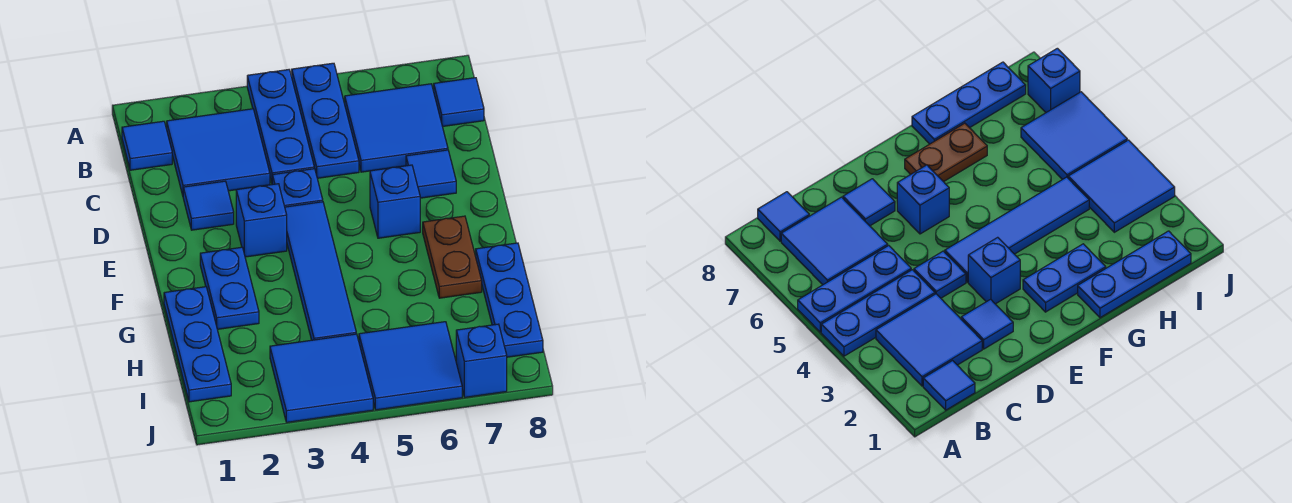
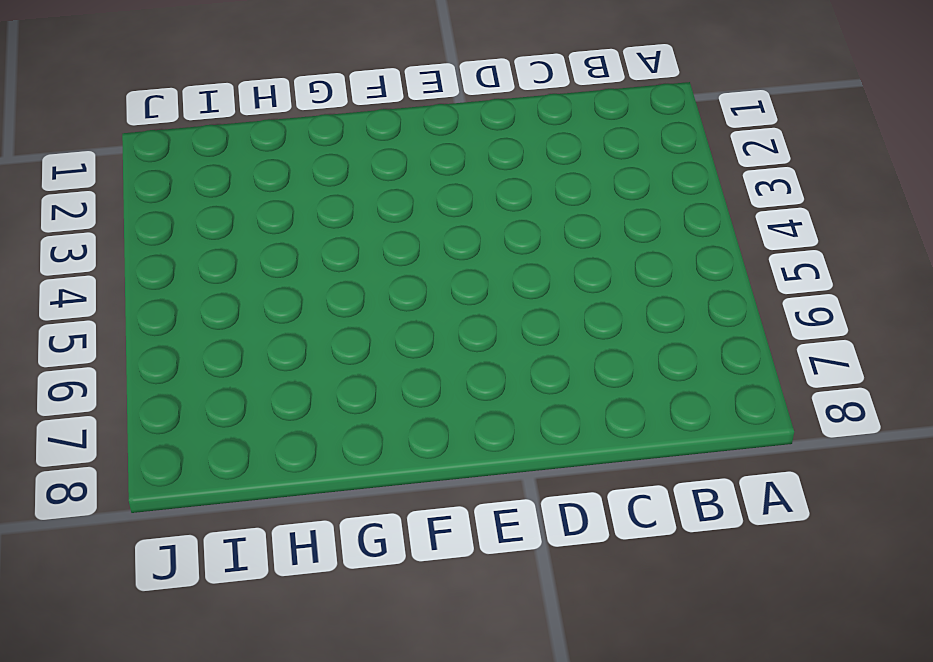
none -> blue plate A4:C4 level 1
none -> blue plate A5:C5 level 1
none -> blue tile B1 level 1

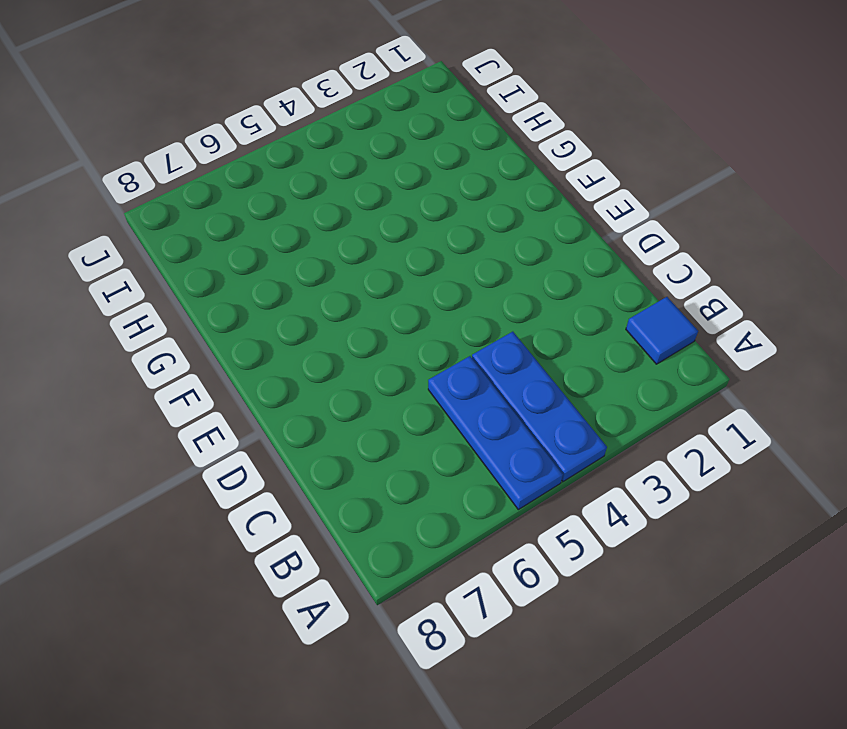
none -> blue tile B2:C3 level 1
none -> blue tile B6:C7 level 1
none -> blue tile B8 level 1

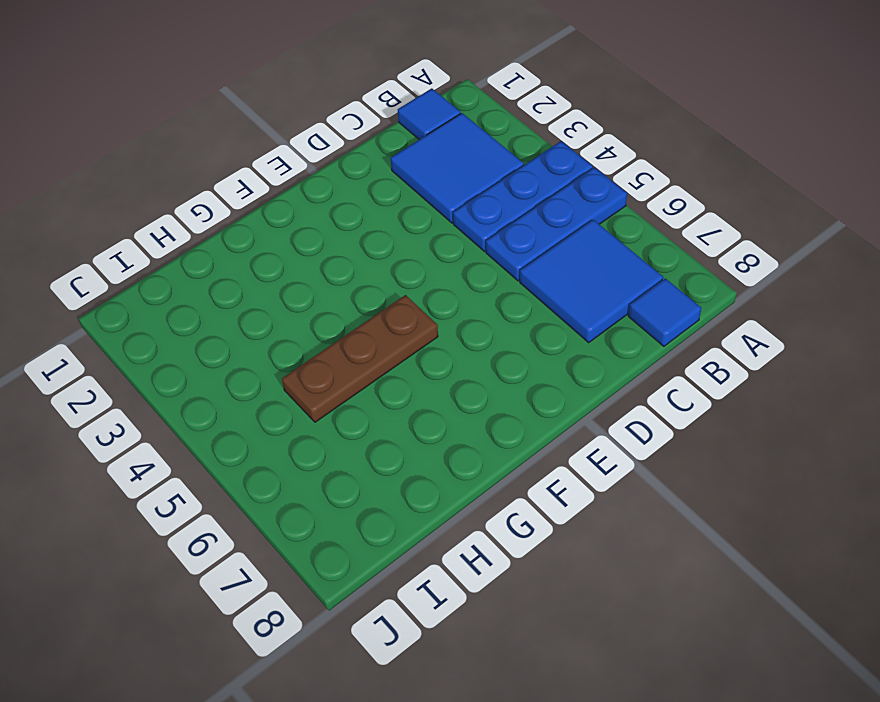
brown plate F5:H5 level 1 -> none
none -> blue tile D2 level 1
none -> blue plate D4 level 1
none -> blue tile D7 level 1

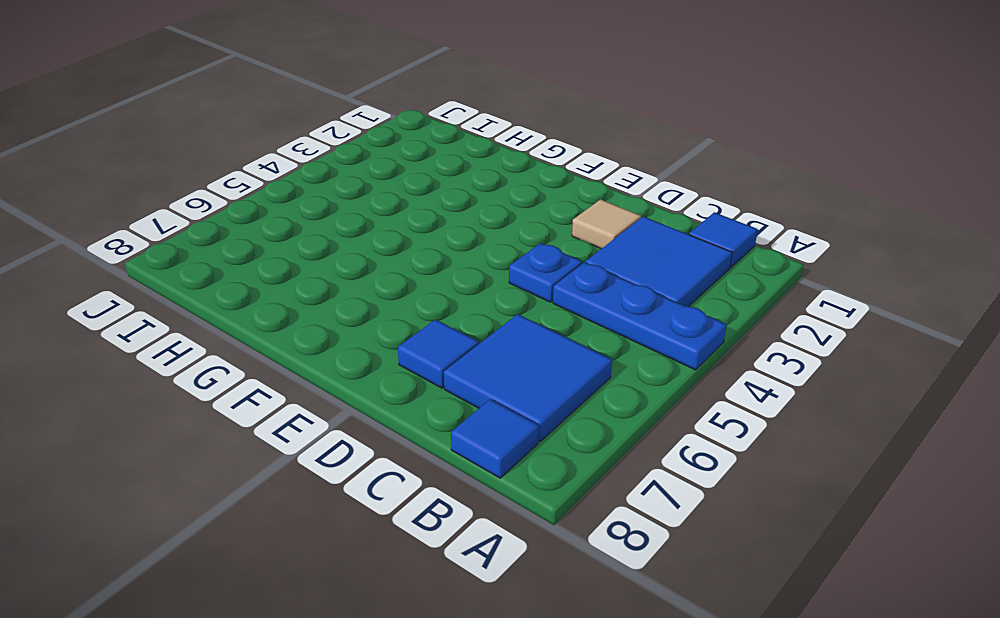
tan tile D2 level 1 -> blue tile D2 level 1
none -> blue plate A5:C5 level 1
none -> blue brick E3 level 1
none -> blue tile E4:H4 level 1

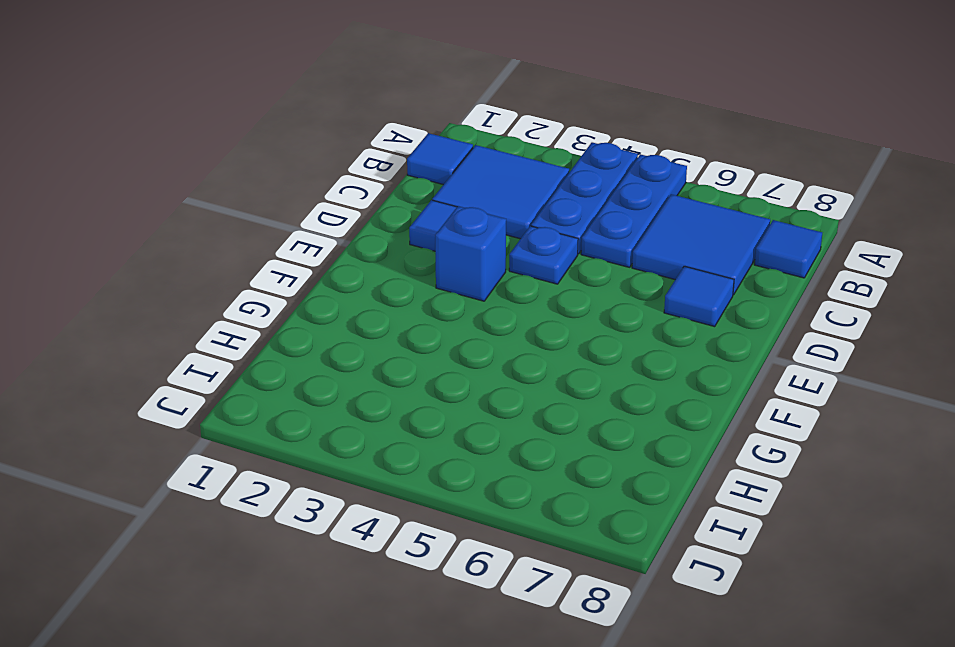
none -> blue tile E4:H4 level 1
none -> blue brick E6 level 1
none -> blue plate F2:G2 level 1

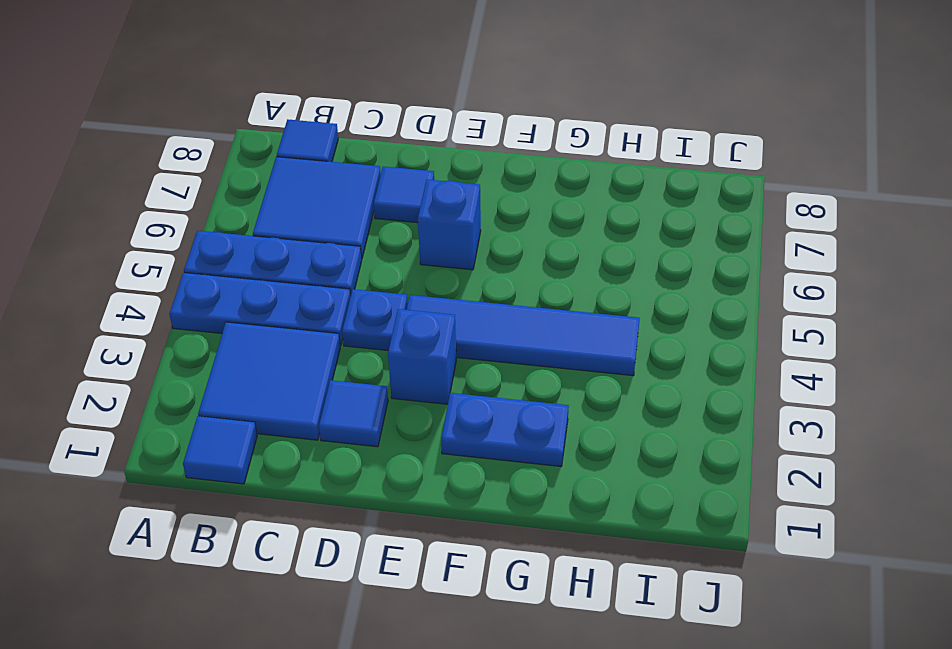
none -> brown plate F7:G7 level 1
none -> blue plate G1:I1 level 1
none -> blue plate G8:I8 level 1

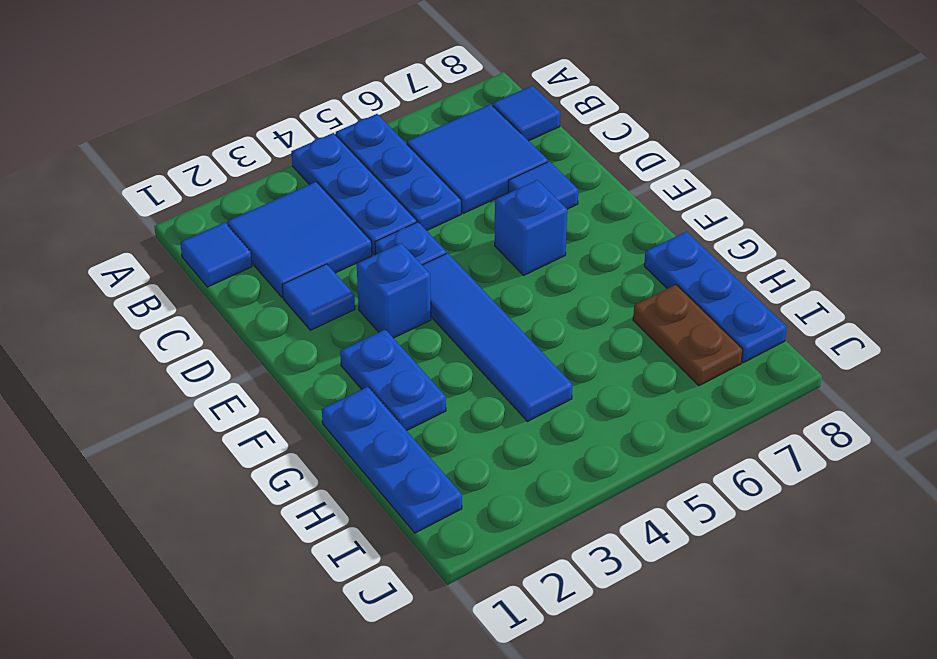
brown plate H7:I7 level 1 -> brown plate F7:G7 level 1
none -> blue tile I3:J4 level 1
none -> blue tile I5:J6 level 1
none -> blue brick J7 level 1

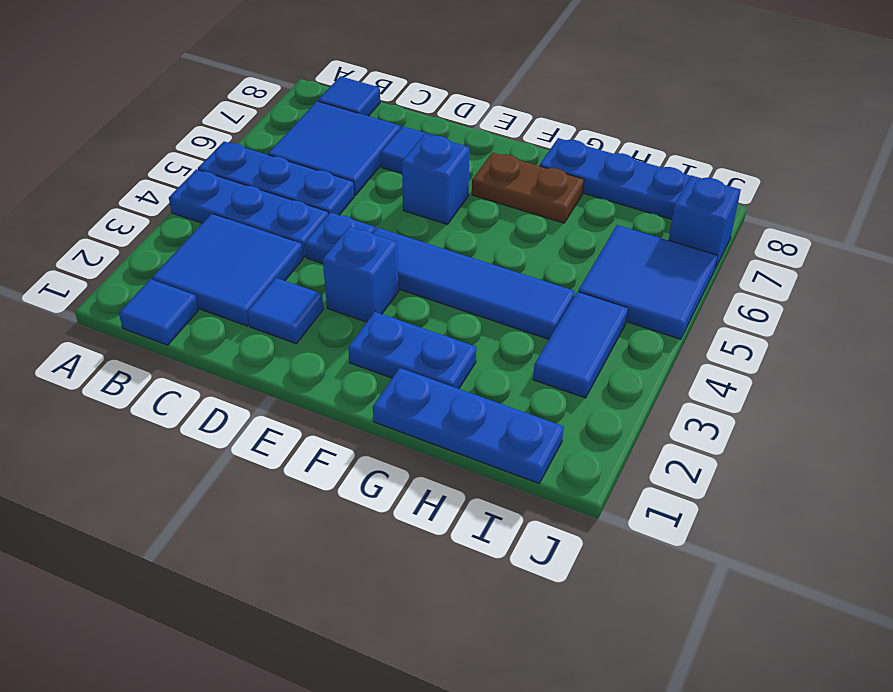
blue tile I3:I4 level 1 -> blue tile I3:J4 level 1

